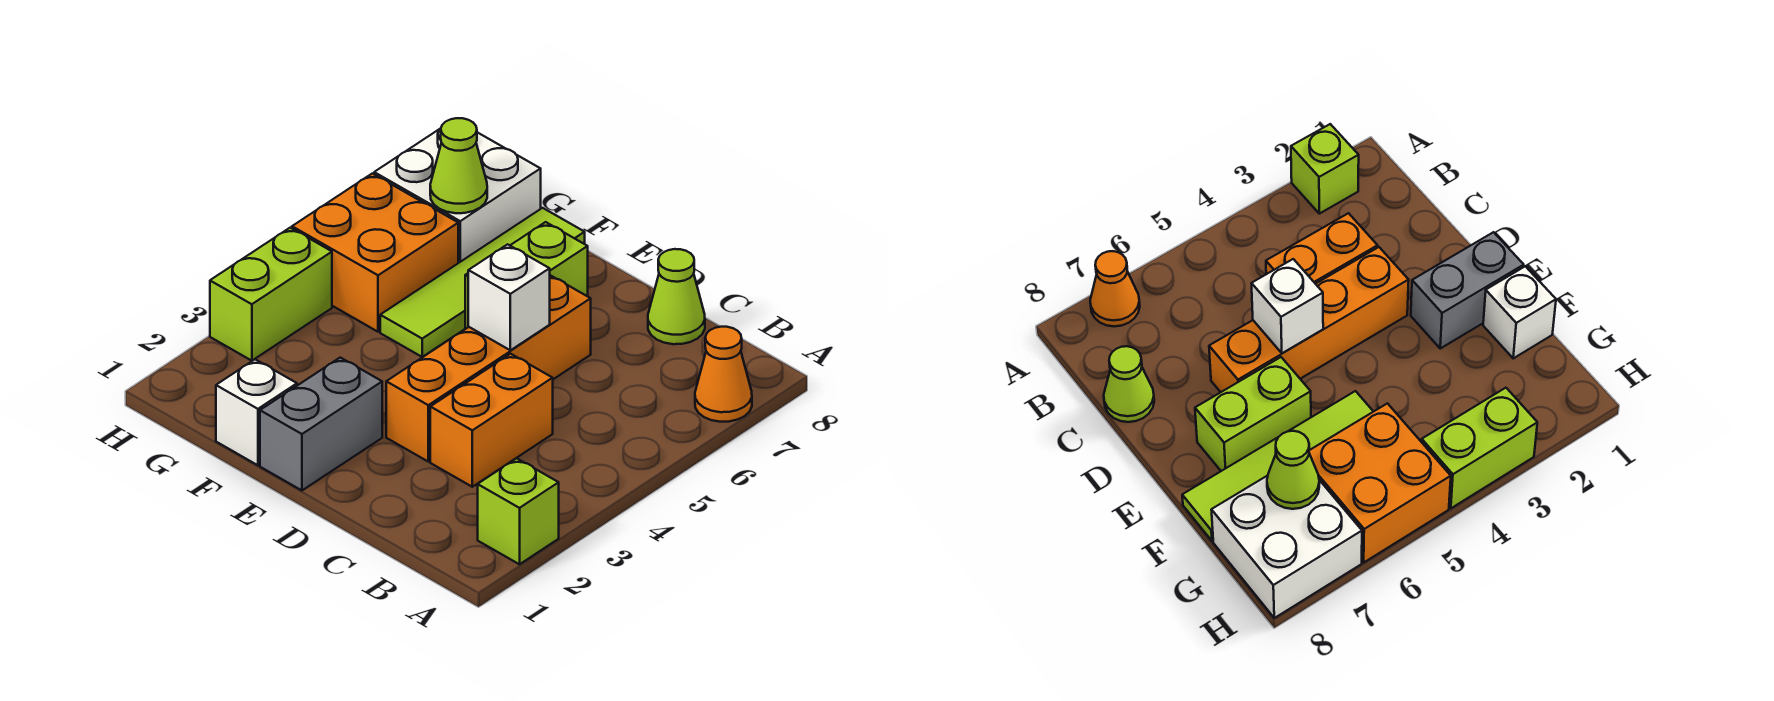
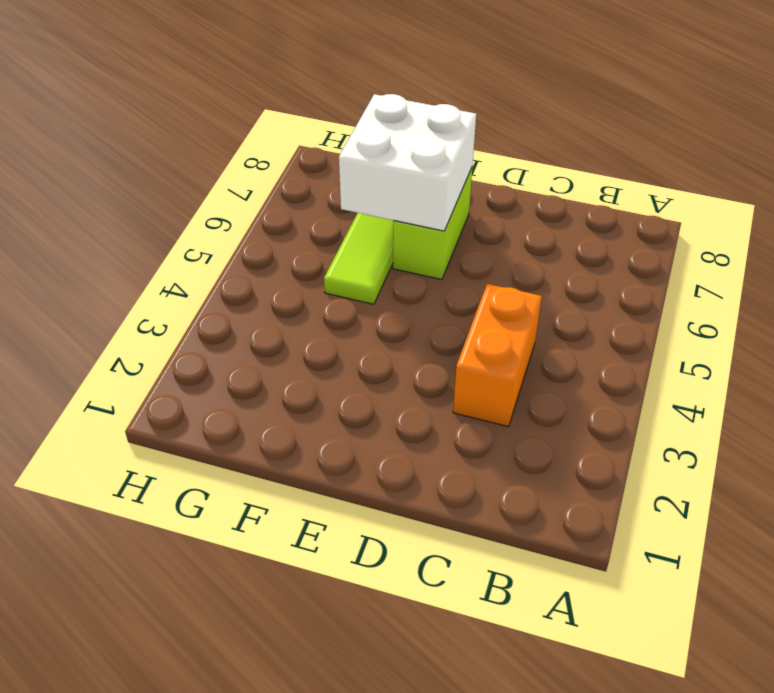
white brick E6:F7 level 2 -> white brick G7:H8 level 1
none -> lime brick A2 level 1
none -> orange cone A7 level 1
none -> lime cone C8 level 1

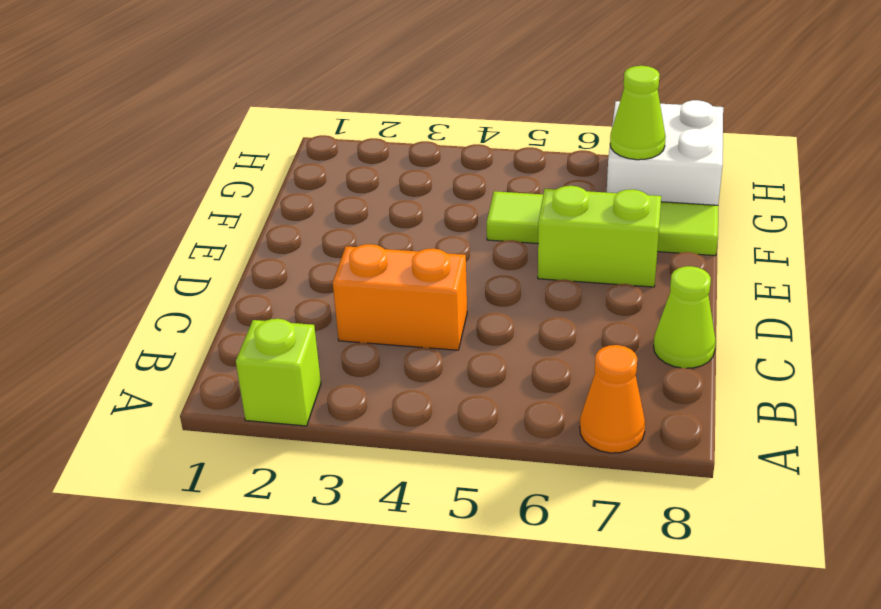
none -> orange brick D3:D6 level 1
none -> grey brick E1:E2 level 1
none -> white brick F1 level 1

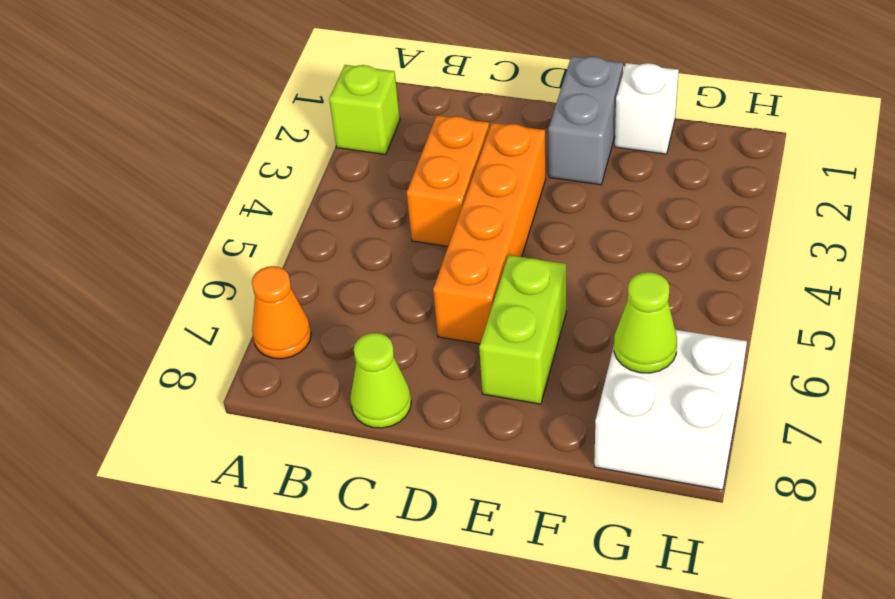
none -> lime tile F5:F8 level 1
none -> orange brick G5:H6 level 1
none -> lime brick H3:H4 level 1

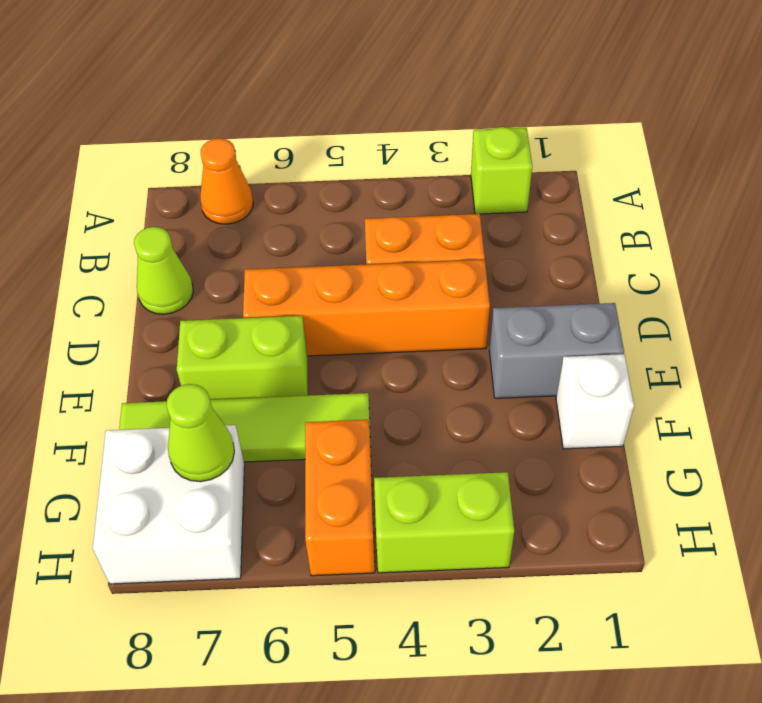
orange brick G5:H5 level 1 -> orange brick G5:H6 level 1
none -> white brick D5 level 2

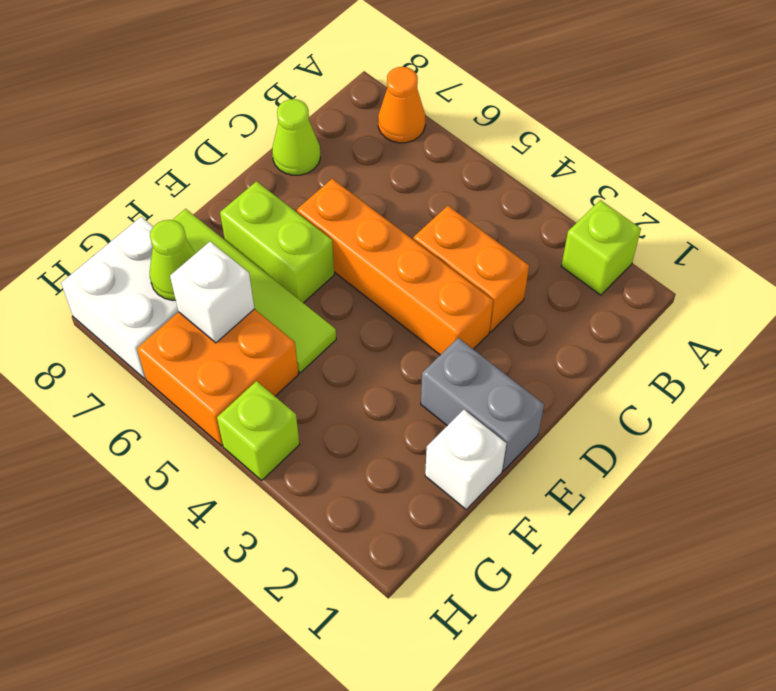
white brick G6 level 2 -> white brick D5 level 2
lime brick H4 level 1 -> lime brick H3:H4 level 1

